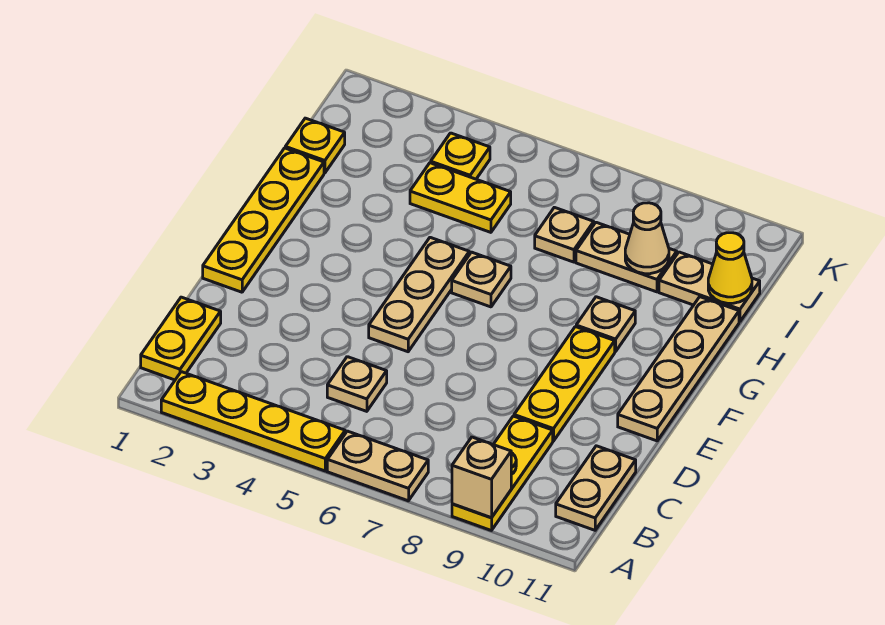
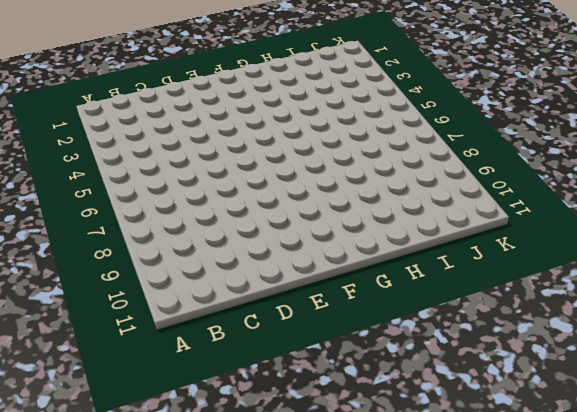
none -> yellow plate A2:A5 level 1
none -> tan plate A6:A7 level 1
none -> yellow plate A9:C9 level 1

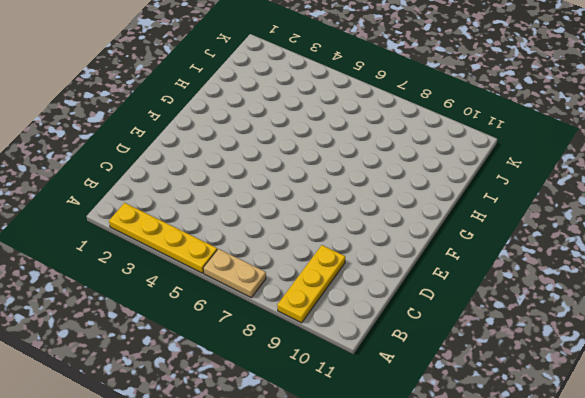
none -> yellow plate B1:C1 level 1
none -> tan plate B11:C11 level 1
none -> tan plate C5 level 1

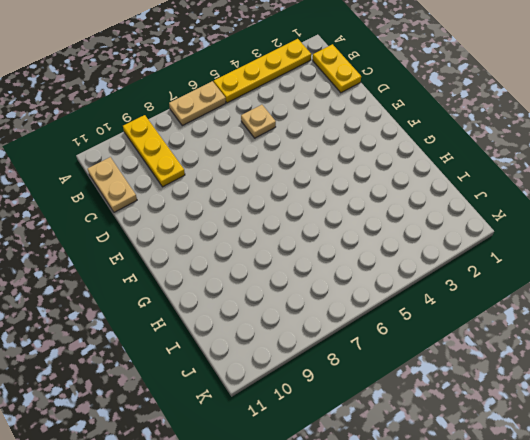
none -> yellow plate D9:F9 level 1
none -> yellow plate E1:H1 level 1
none -> tan plate E5:G5 level 1

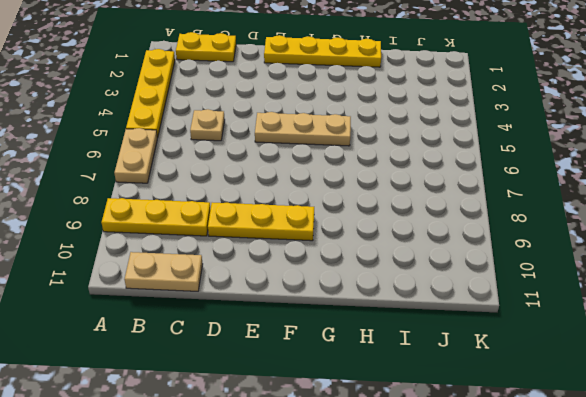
none -> tan plate E11:H11 level 1
none -> tan plate G6 level 1
none -> tan plate G9 level 1

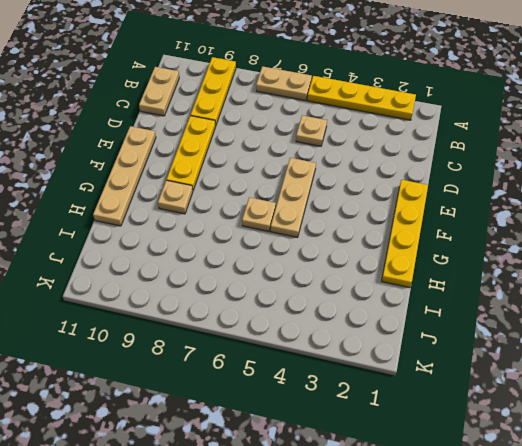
none -> yellow plate B1:C1 level 1
none -> yellow plate I1 level 1
none -> yellow plate I4:I5 level 1

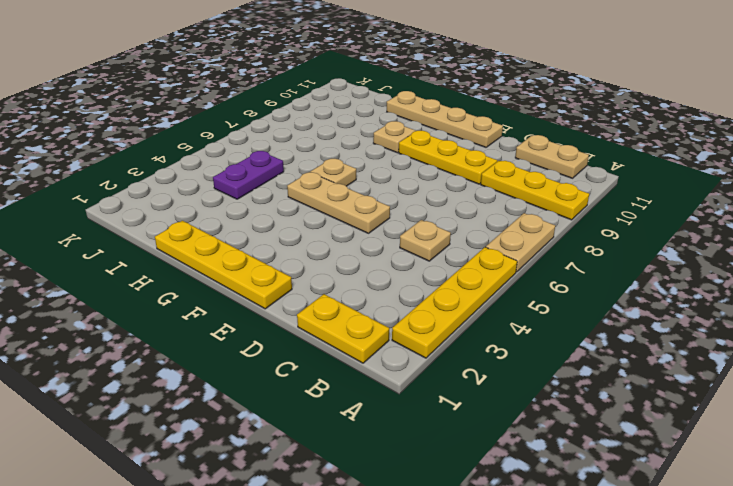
purple plate I4:I5 level 1 -> yellow plate I4:I5 level 1
none -> yellow plate I1 level 1
none -> tan plate I7 level 1
none -> tan plate I8:I9 level 1

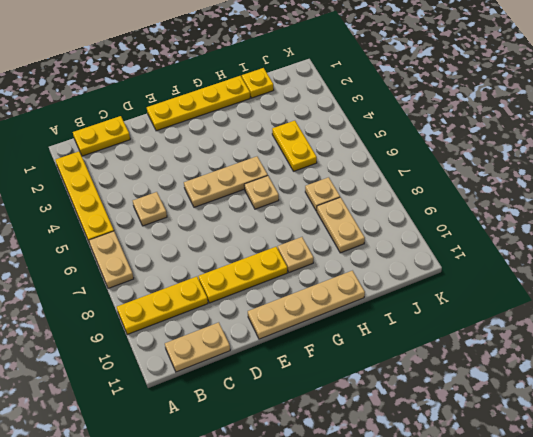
none -> tan plate I10:I11 level 1
none -> yellow plate J4 level 1
none -> tan brick A9 level 2

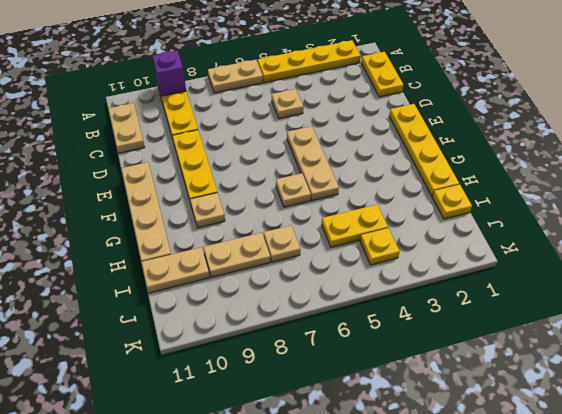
purple brick A9 level 2 -> tan brick A9 level 2
none -> tan cone I9 level 2
none -> yellow cone I11 level 2

